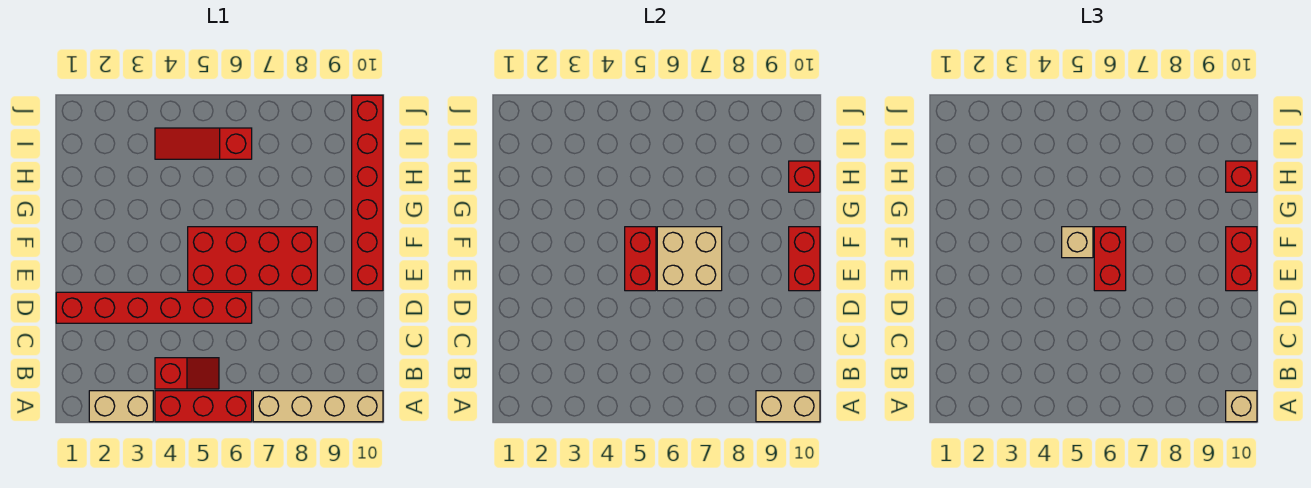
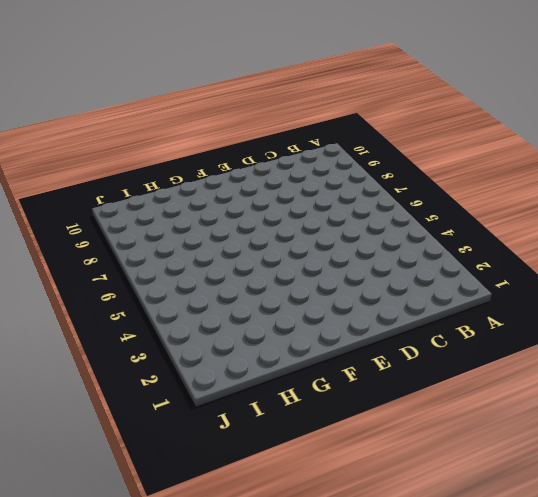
none -> tan brick A2:A3 level 1
none -> red brick A4:A6 level 1
none -> tan brick A7:A10 level 1

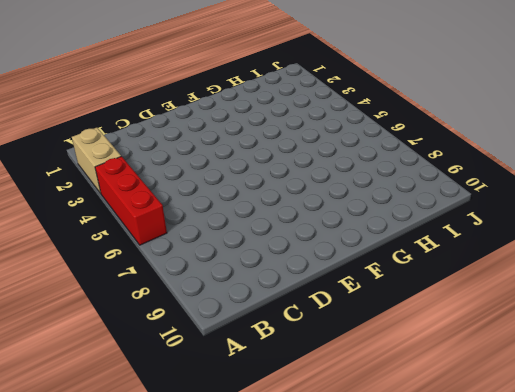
none -> tan brick A7:A10 level 1
none -> red slope B4:B5 level 1 top 4
none -> red brick D1:D6 level 1

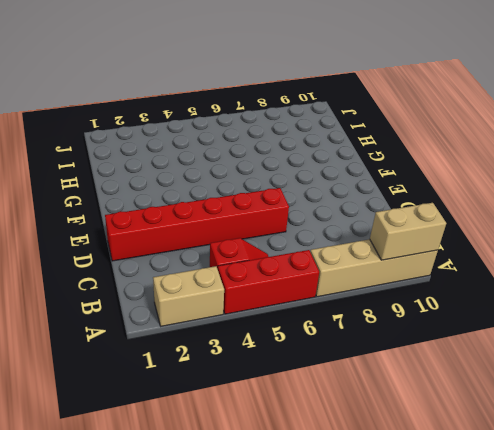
none -> red brick E5:F8 level 1
none -> red brick E10:J10 level 1
none -> red slope I4:I6 level 1 top 6

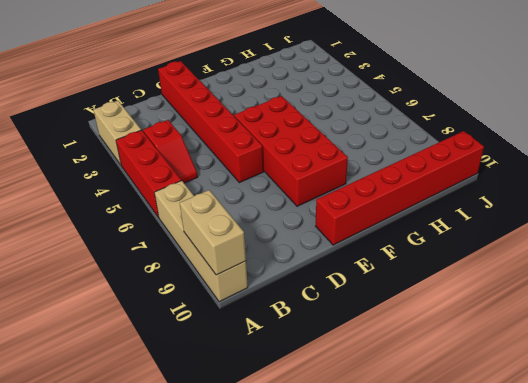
none -> red slope I4:I6 level 1 top 6
none -> red brick E5:F5 level 2
none -> tan brick E6:F7 level 2

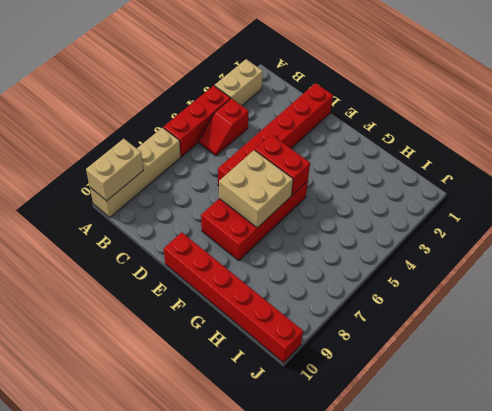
none -> red slope I4:I6 level 1 top 6
none -> red brick E10:F10 level 2
none -> red brick H10 level 2

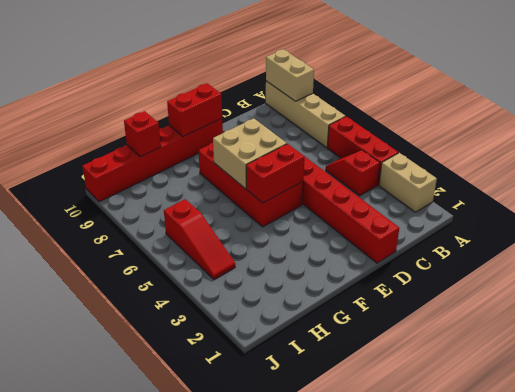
none -> tan brick A10 level 3
none -> red brick E6:F6 level 3
none -> red brick E10:F10 level 3

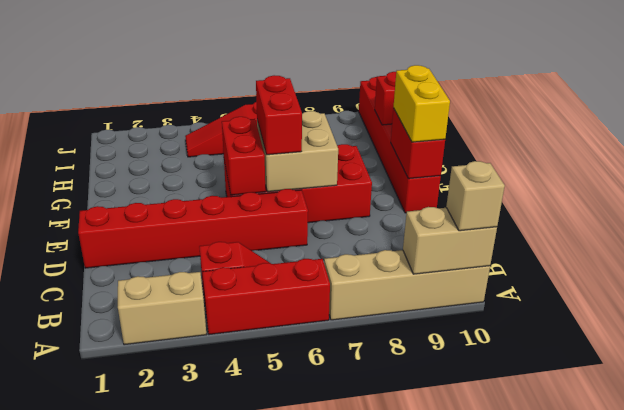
yellow brick E10:F10 level 3 -> red brick E10:F10 level 3
none -> tan brick F5 level 3
none -> red brick H10 level 3

